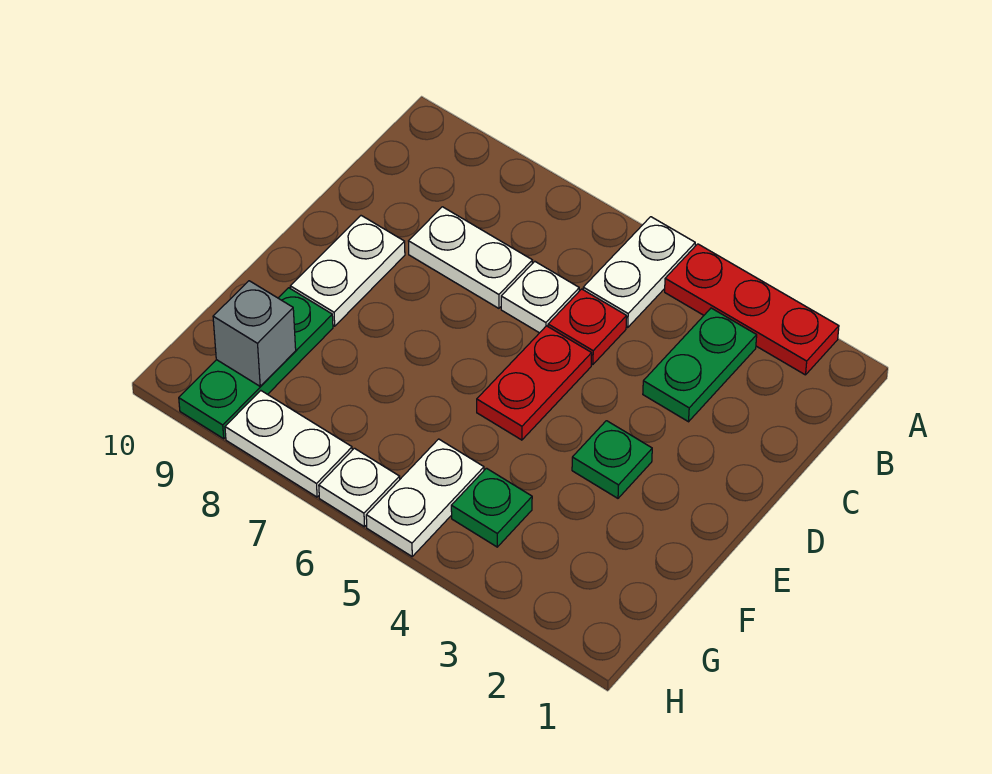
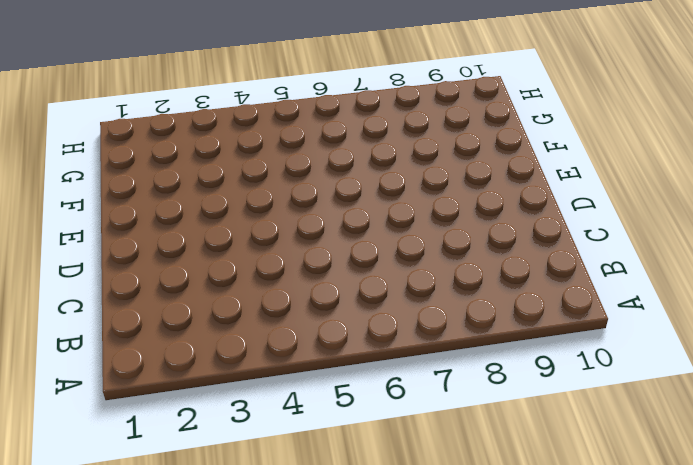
none -> red plate A2:A4 level 1
none -> white plate A5:B5 level 1
none -> green plate B3:C3 level 1

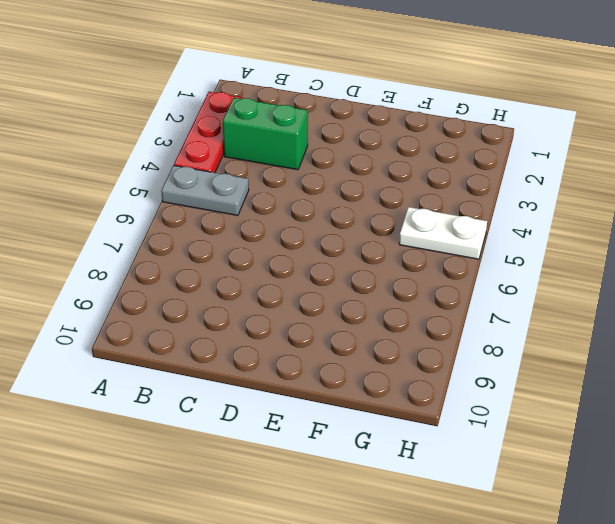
grey plate A5:B5 level 1 -> white plate A5:B5 level 1
green brick B3:C3 level 1 -> green plate B3:C3 level 1
none -> red plate C5 level 1
none -> white plate C6 level 1
none -> white plate C7:C8 level 1

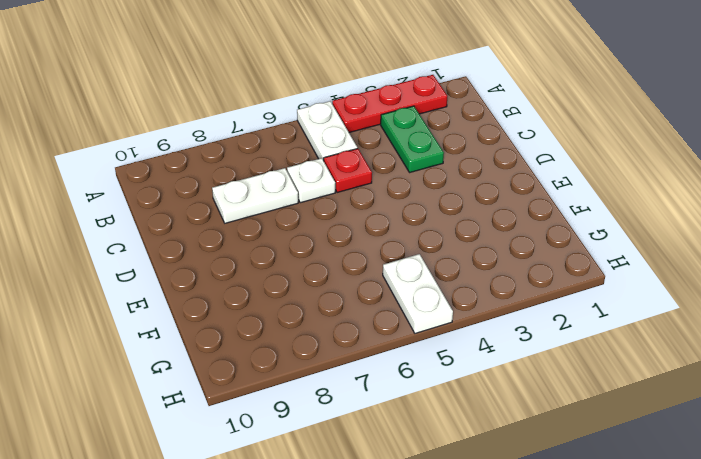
none -> red plate D5:E5 level 1
none -> white plate D9:E9 level 1
none -> green plate E3 level 1

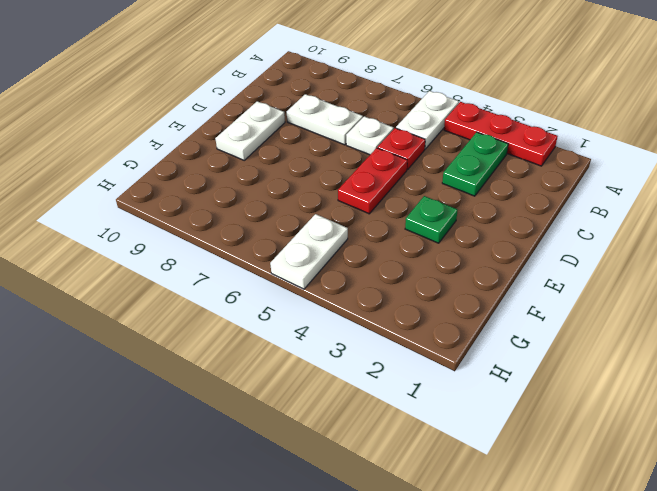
none -> green plate F9:H9 level 1
none -> green plate G4 level 1
none -> white plate H6 level 1

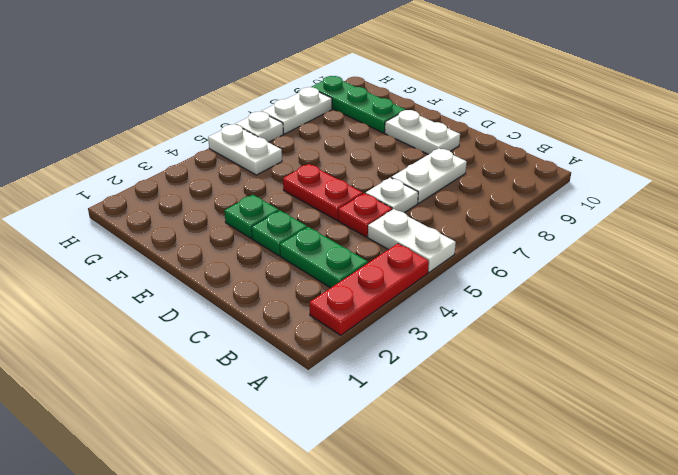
green plate D3 level 1 -> green plate G4 level 1
none -> grey brick G9 level 2

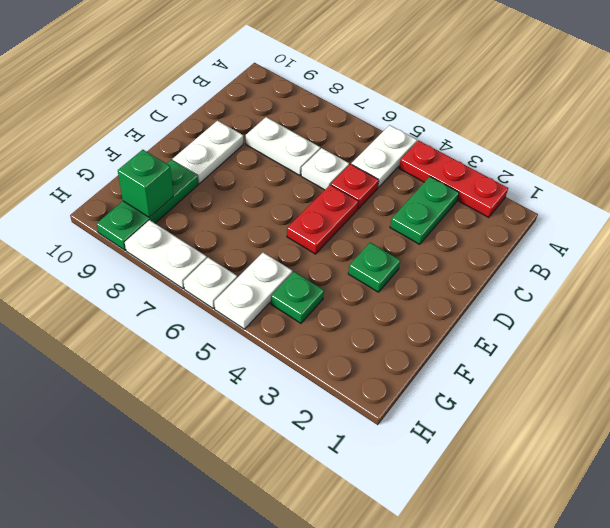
green brick G9 level 2 -> grey brick G9 level 2

